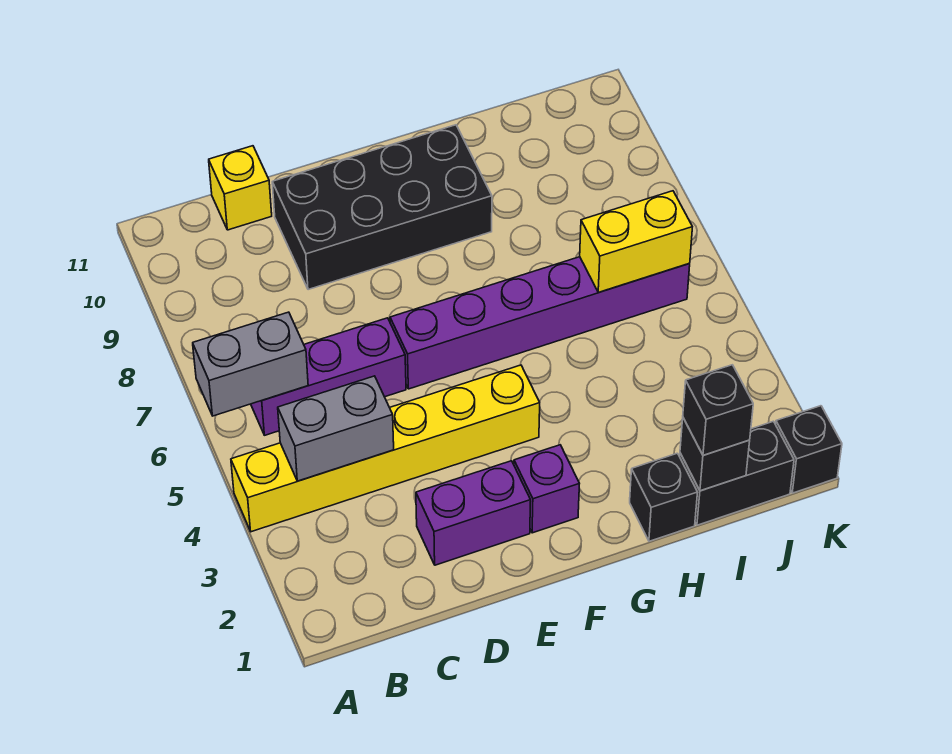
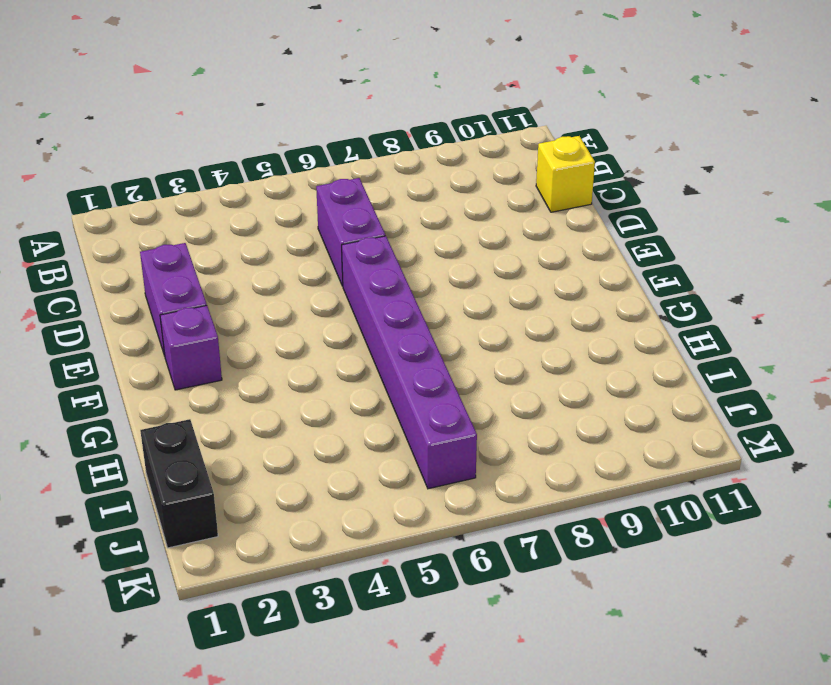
purple brick C6:D6 level 1 -> purple brick B6:D6 level 1
none -> yellow brick A4:F4 level 1
none -> black brick D9:G10 level 1
none -> black brick H1 level 1

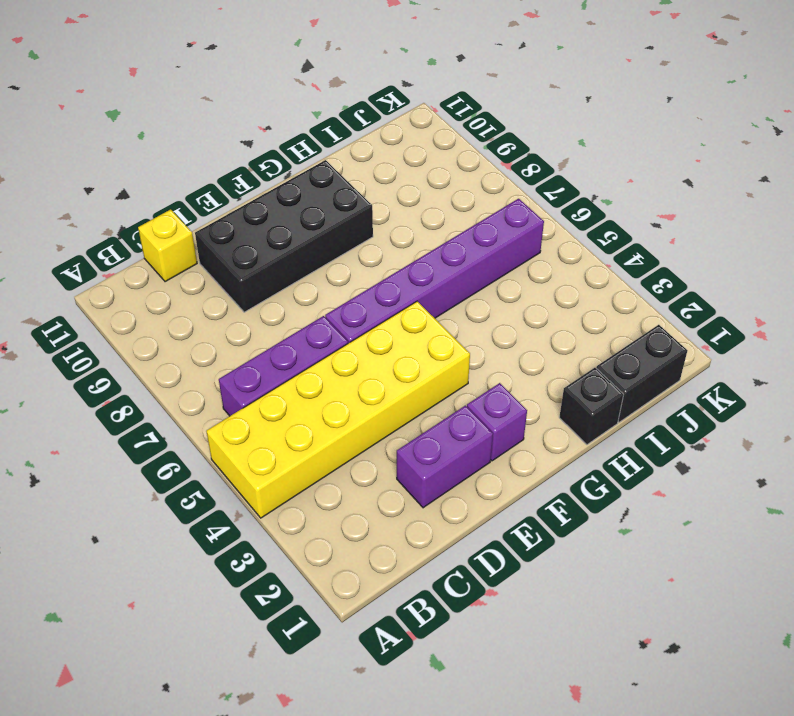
yellow brick A4:F5 level 1 -> yellow brick A4:F4 level 1
none -> black brick K1 level 1
none -> grey brick A6:B6 level 2
none -> grey brick B4:C4 level 2

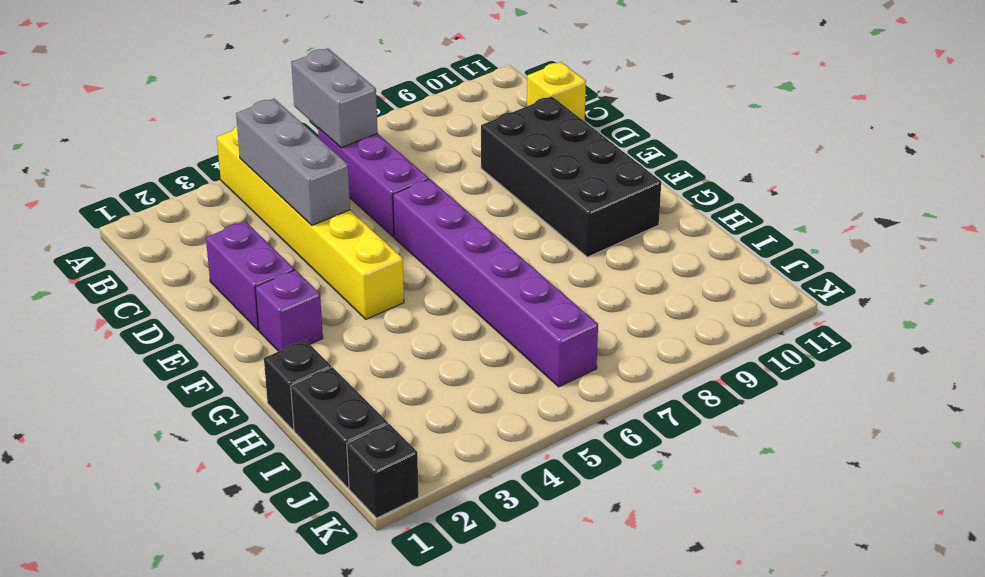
grey brick B4:D4 level 2 -> grey brick B4:C4 level 2
none -> black brick I1 level 2
none -> yellow brick I6:J6 level 2
none -> black brick I1 level 3

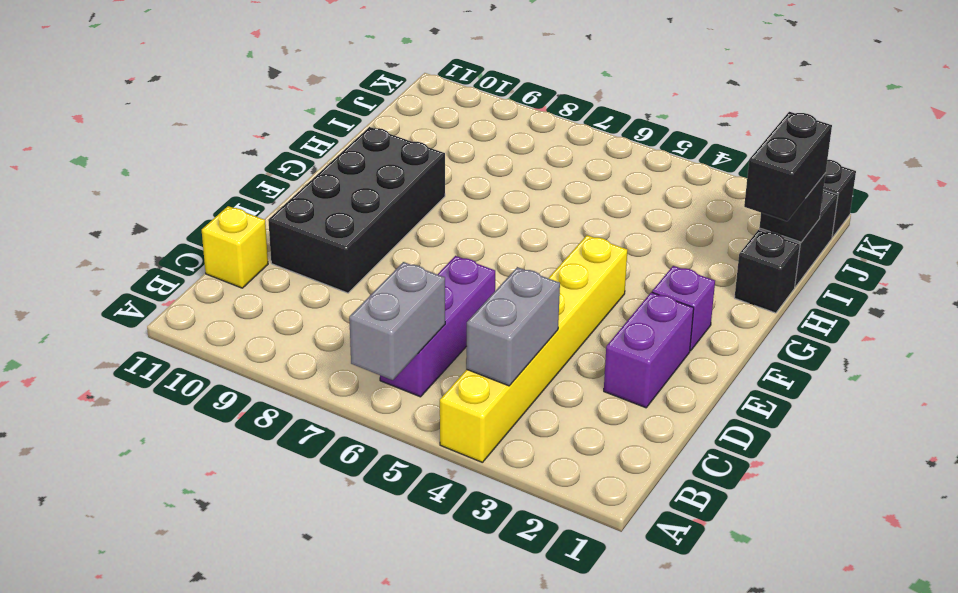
black brick H1:I1 level 3 -> black brick I1 level 3
none -> purple brick E6:J6 level 1
none -> yellow brick I6:J6 level 2

